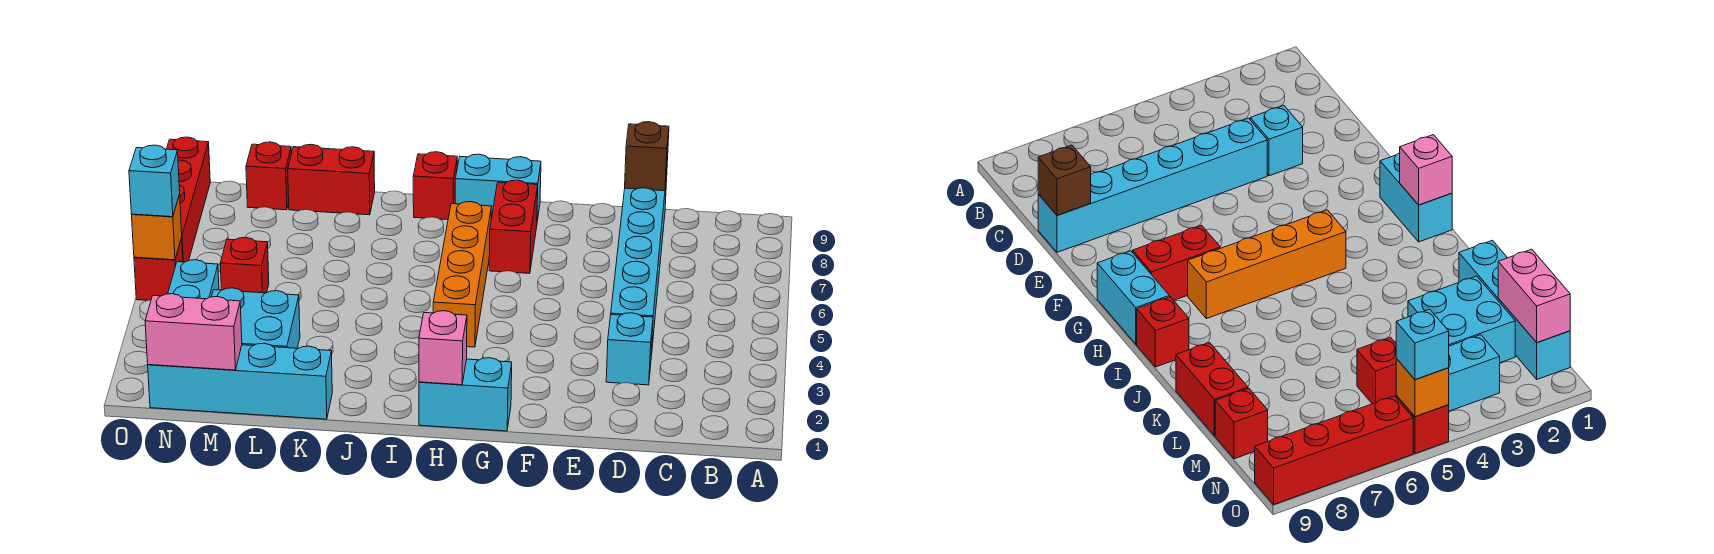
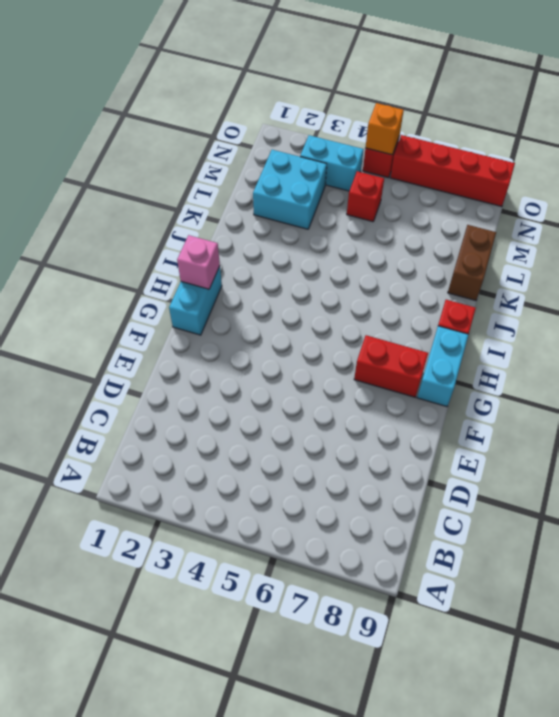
brown brick K9:L9 level 1 -> red brick K9:L9 level 1
none -> cyan brick D3 level 1
none -> cyan brick D4:D9 level 1
none -> orange brick H4:H7 level 1

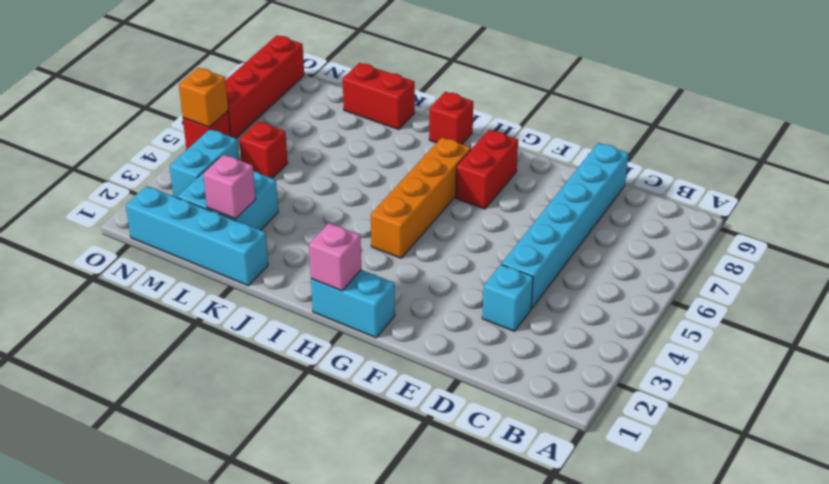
pink brick L2 level 2 -> none
none -> cyan brick G9:H9 level 1
none -> red brick M9 level 1
none -> brown brick D9 level 2

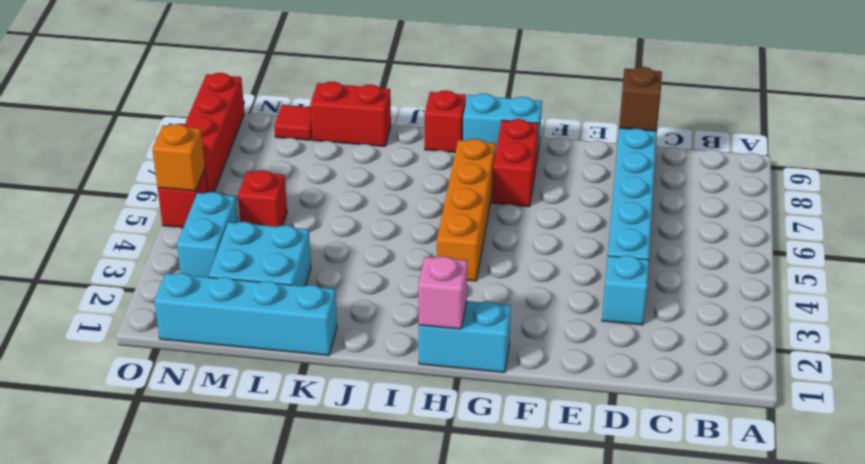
red tile M9 level 1 -> red brick M9 level 1
none -> pink brick M1:N1 level 2
none -> cyan brick O5 level 3

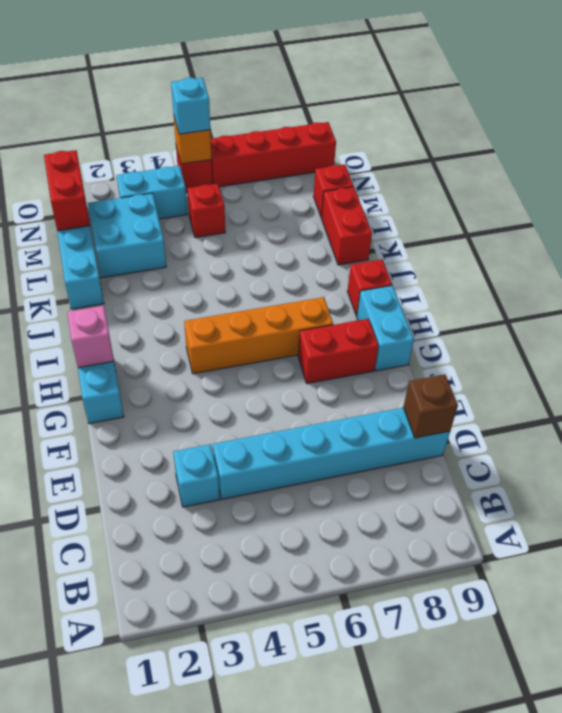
red brick M1:N1 level 2 -> pink brick M1:N1 level 2

